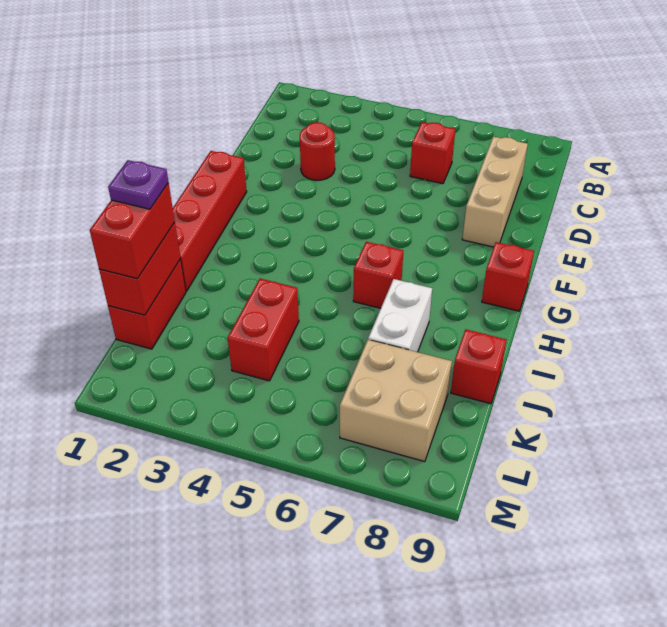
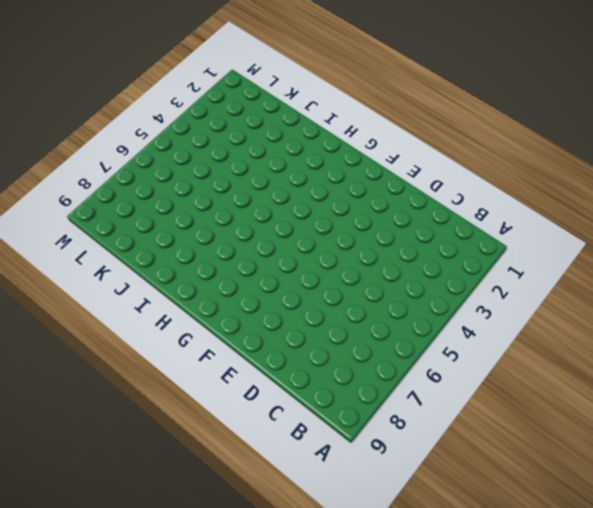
none -> red brick C6 level 1
none -> tan brick C8:E8 level 1
none -> red round brick D3 level 1

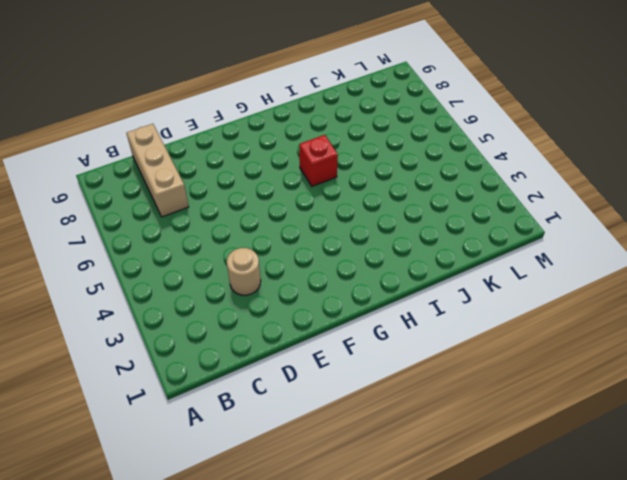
tan brick C7:C9 level 1 -> tan brick C8:E8 level 1
tan round brick D3 level 1 -> red round brick D3 level 1
none -> red brick C6 level 1
none -> red brick F1:I1 level 1
none -> red brick G9 level 1

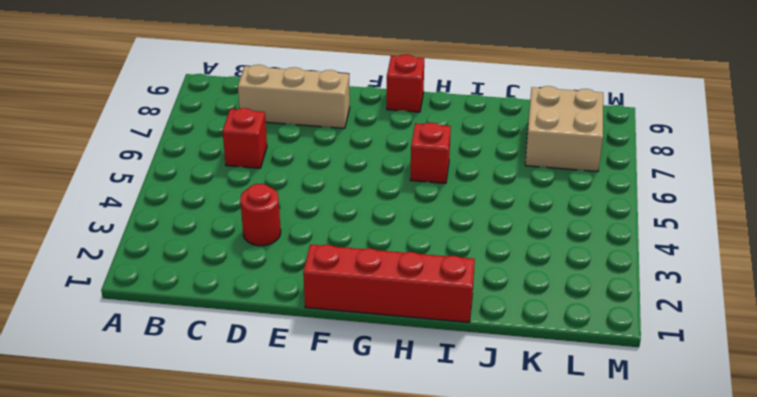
none -> white brick I7:J7 level 1
none -> red brick J1:K1 level 1
none -> red brick J4:K4 level 1

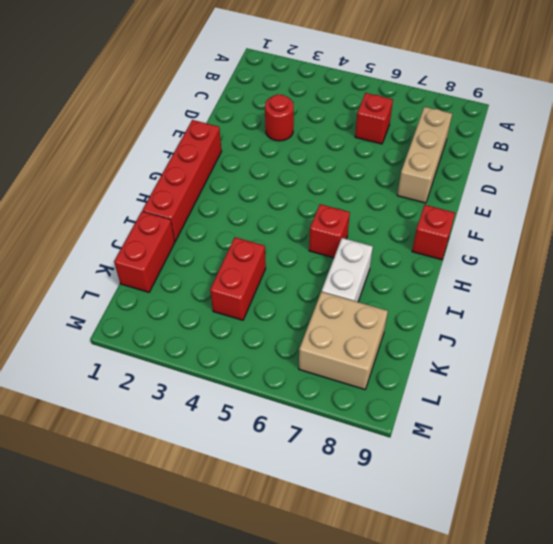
none -> red brick J9 level 1
none -> red brick J1:K1 level 2
none -> red brick J1:K1 level 3

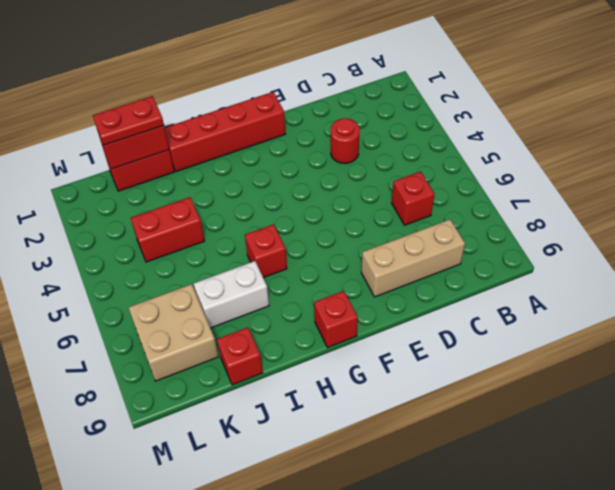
red plate J1:K1 level 3 -> red brick J1:K1 level 3
none -> purple plate J1 level 4

